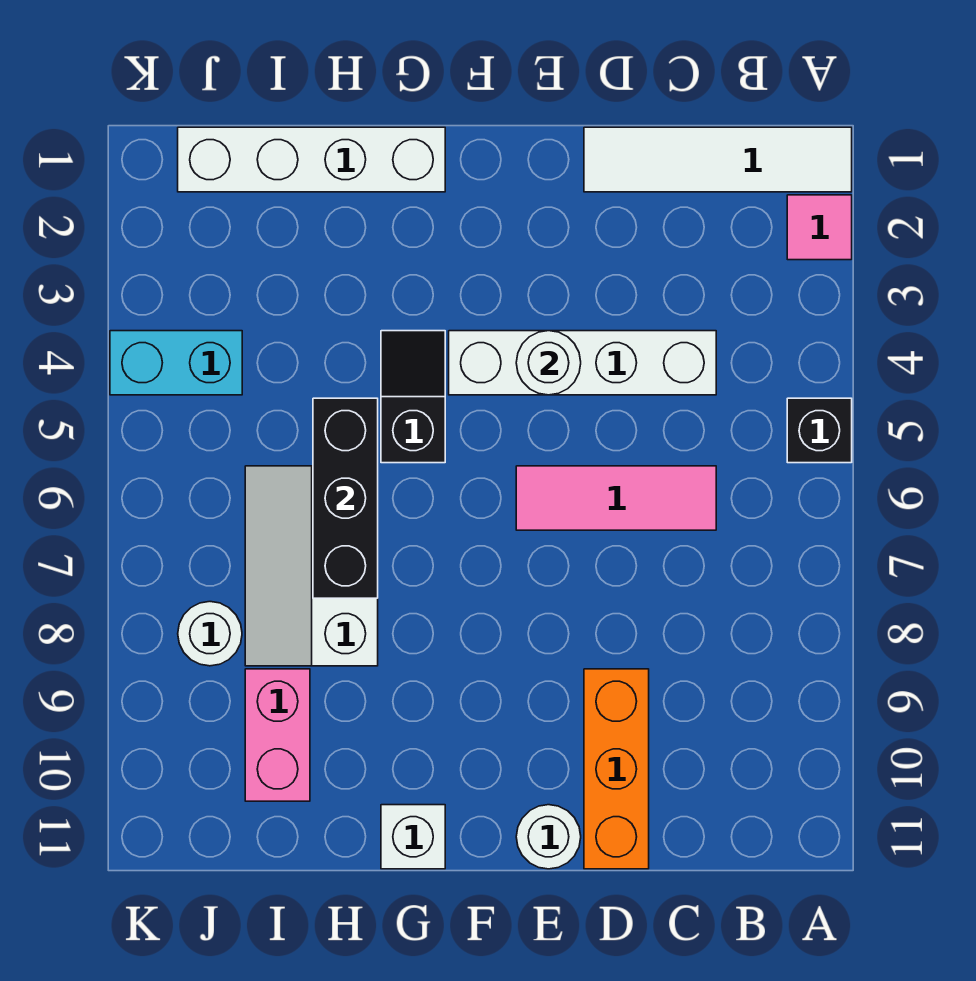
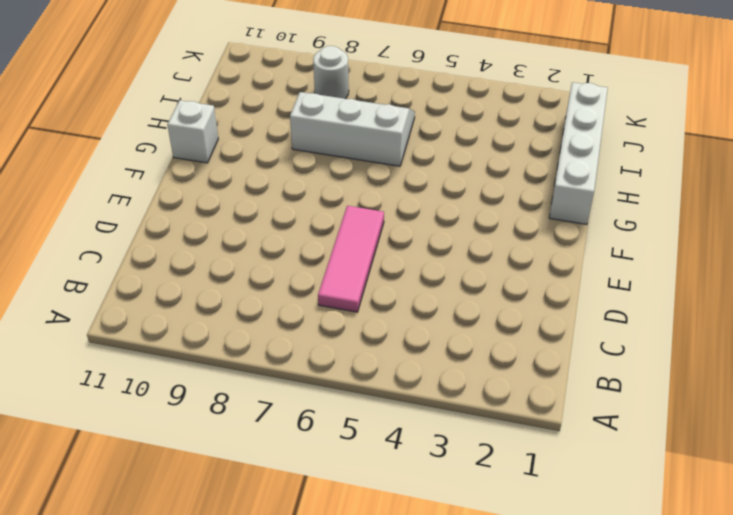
none -> white tile A1:D1 level 1
none -> pink tile A2 level 1
none -> black brick A5 level 1

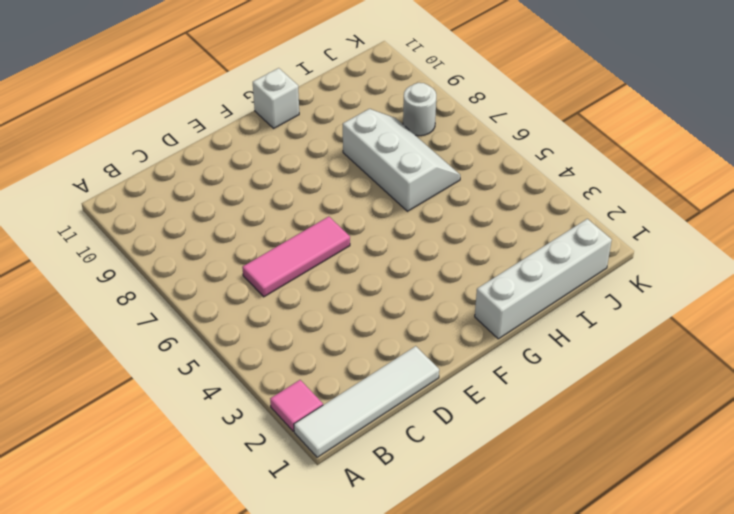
none -> black brick A5 level 1
none -> white brick C4:F4 level 1
none -> orange brick D9:D11 level 1

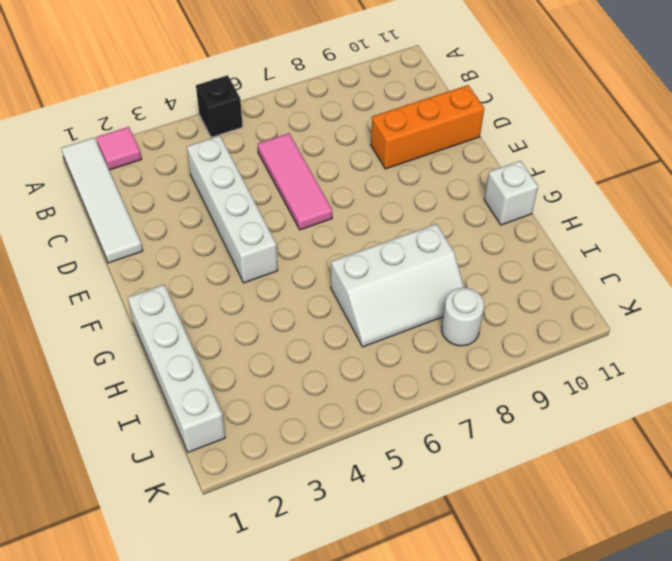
none -> white round brick E11 level 1
none -> black slope G4:G5 level 1 top 5
none -> pink brick I9:I10 level 1

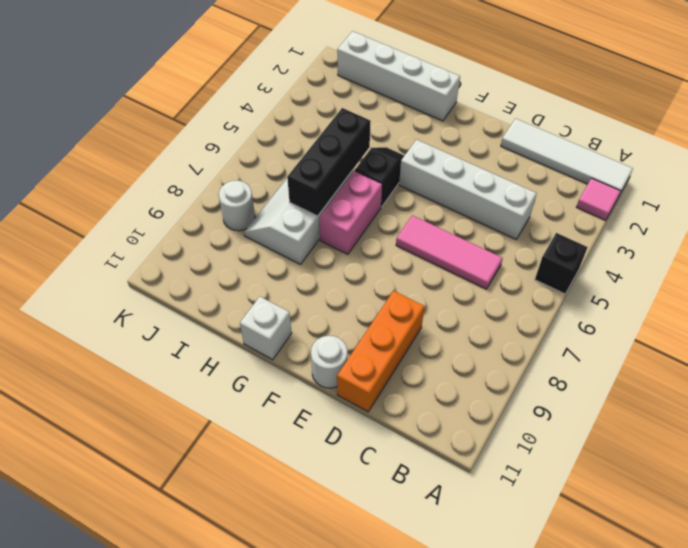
pink brick G6:G7 level 1 -> pink brick I9:I10 level 1
none -> cyan brick J4:K4 level 1
none -> white round brick E4 level 2

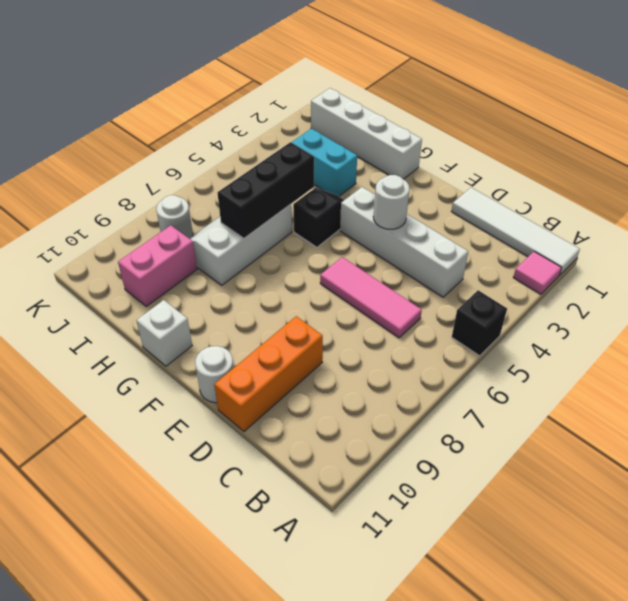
cyan brick H3:I3 level 1 -> cyan brick J4:K4 level 1

